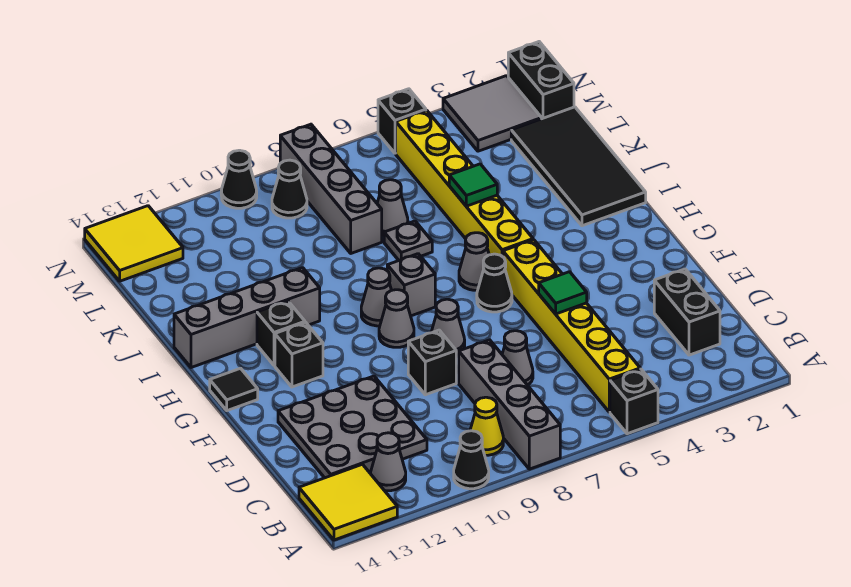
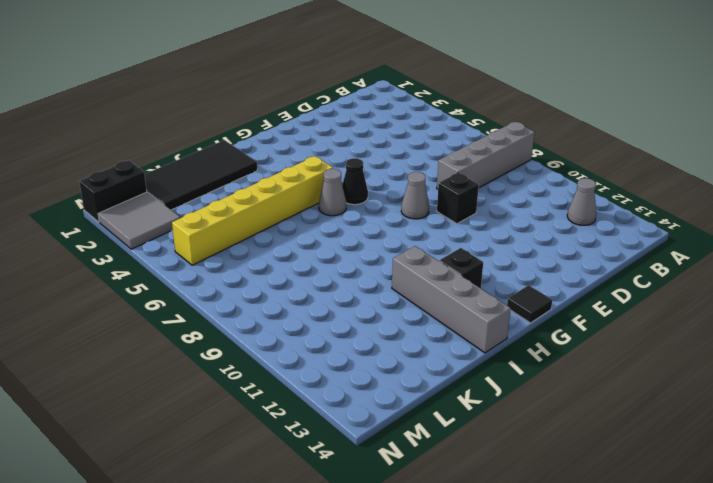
none -> black brick A5 level 1
none -> black cone A10 level 1
none -> yellow tile A13:B14 level 1
none -> yellow brick B5:G5 level 1

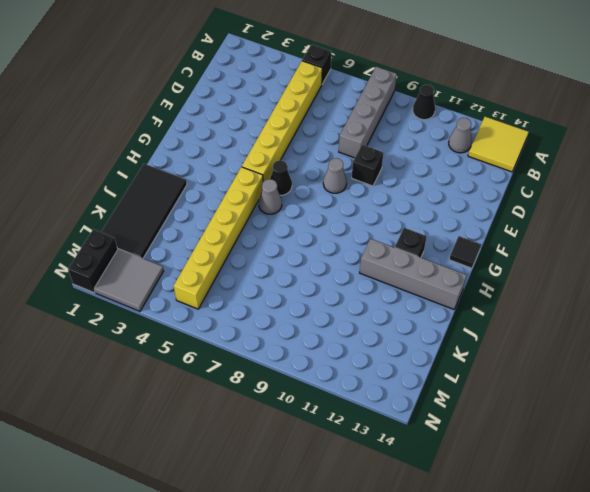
none -> yellow cone B9 level 1
none -> black brick C2:D2 level 1
none -> grey plate C11:E13 level 1
none -> grey cone D7 level 1

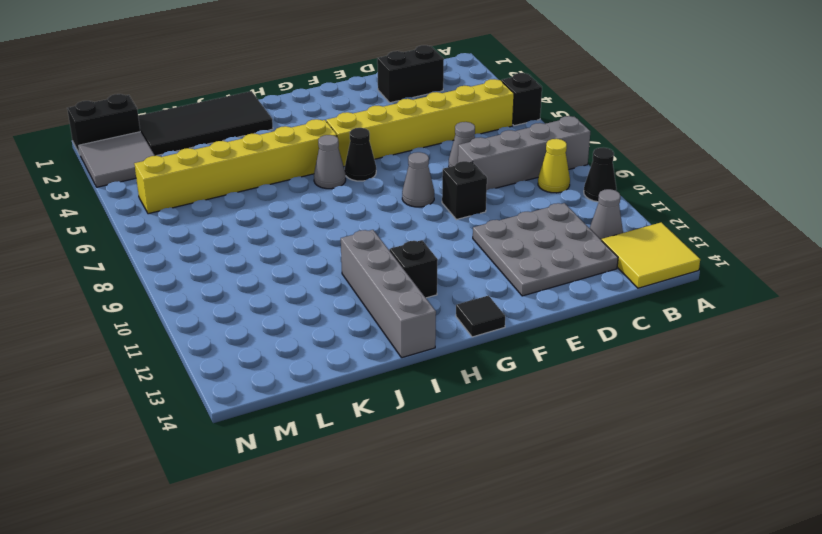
none -> grey cone G9 level 1
none -> black brick G12 level 1
none -> grey brick H8 level 1
none -> grey cone H9 level 1

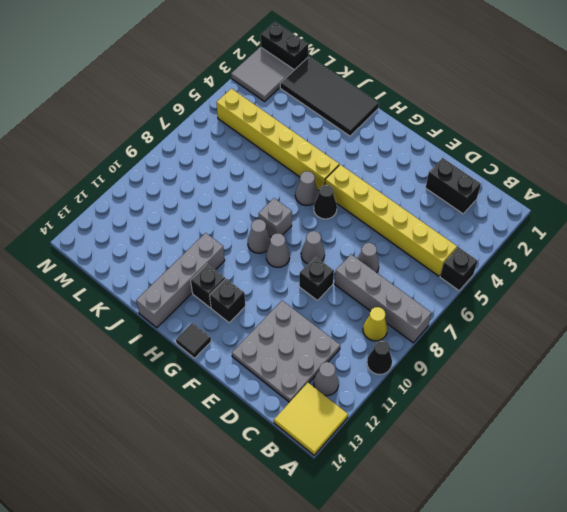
none -> grey plate J7 level 1
none -> grey cone K7 level 1
none -> grey brick K8:N8 level 1
none -> black cone M9 level 1

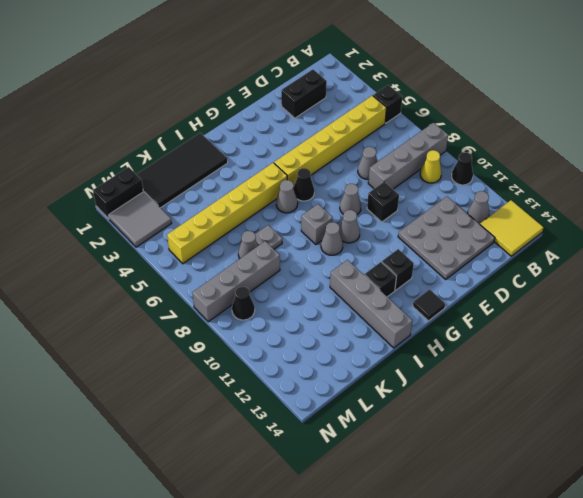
none -> yellow tile M13:N14 level 1
none -> black brick N5 level 1
none -> black cone N10 level 1
none -> green tile E5 level 2

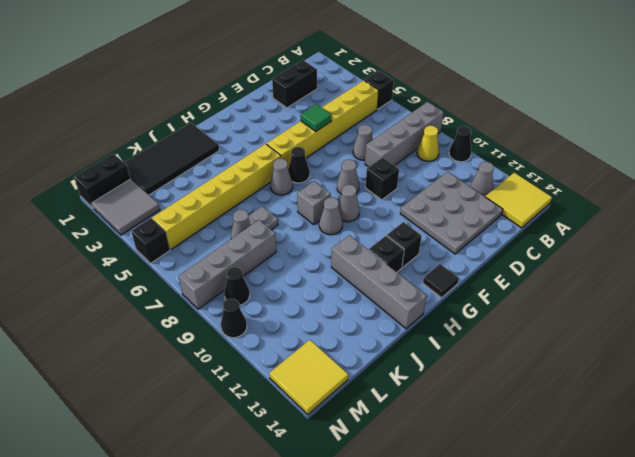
none -> green tile J5 level 2

